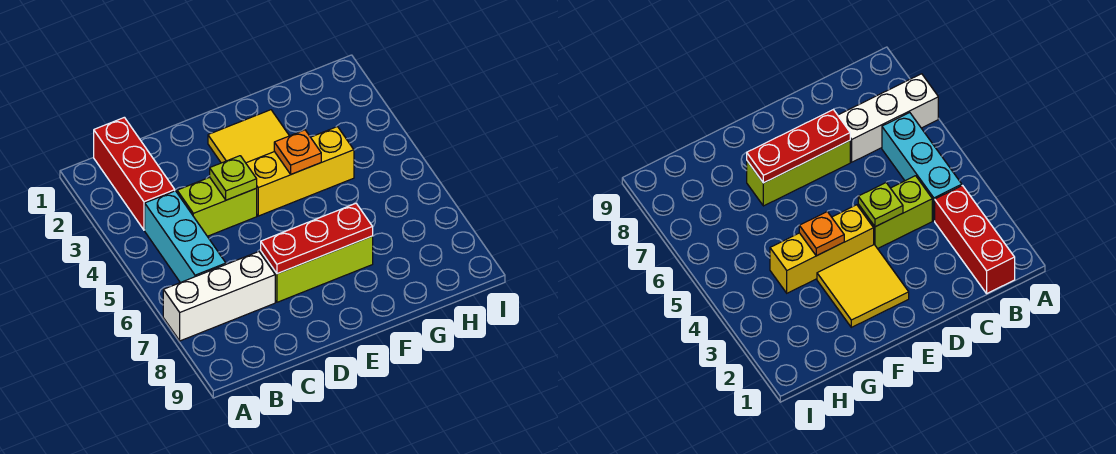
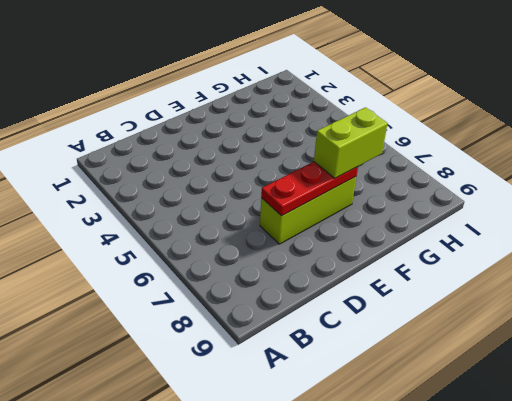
lime brick F7:G7 level 3 -> lime brick C4:D4 level 1
none -> white brick A7:C7 level 1
none -> red brick B1:B3 level 1

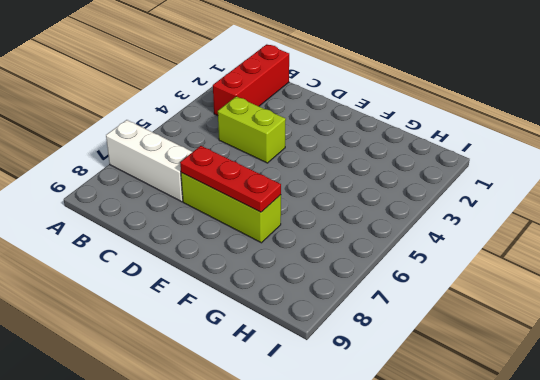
none -> cyan brick B4:B6 level 1
none -> yellow tile E2:F3 level 1

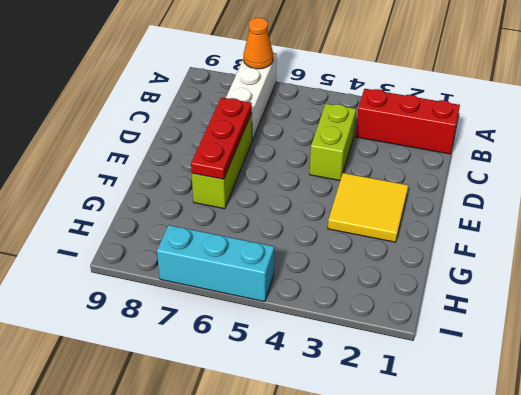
orange cone A7 level 2 -> none
cyan brick I5:I7 level 1 -> cyan brick B4:B6 level 1
none -> yellow brick E4:G4 level 1
none -> lime plate D4 level 2

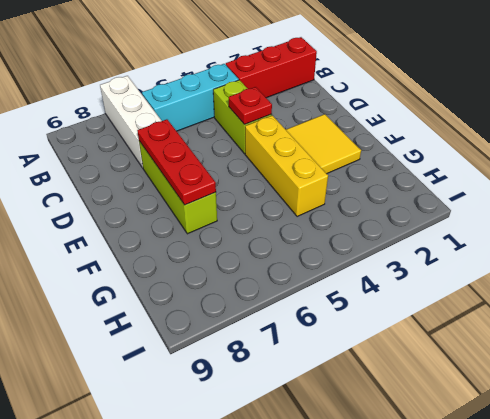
red plate D4 level 2 -> lime plate D4 level 2
none -> orange plate F4 level 2

